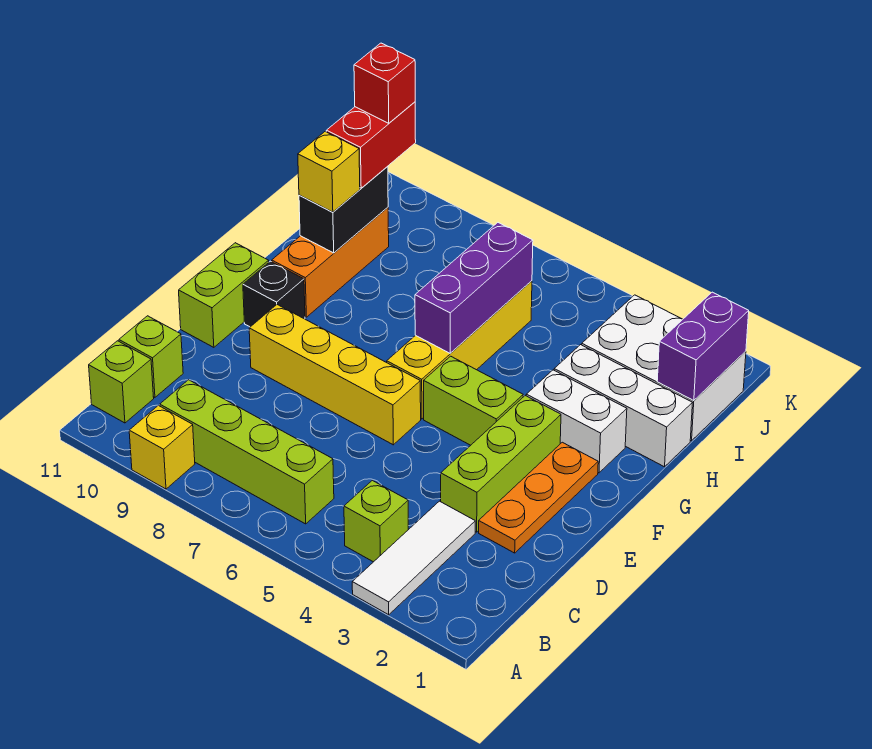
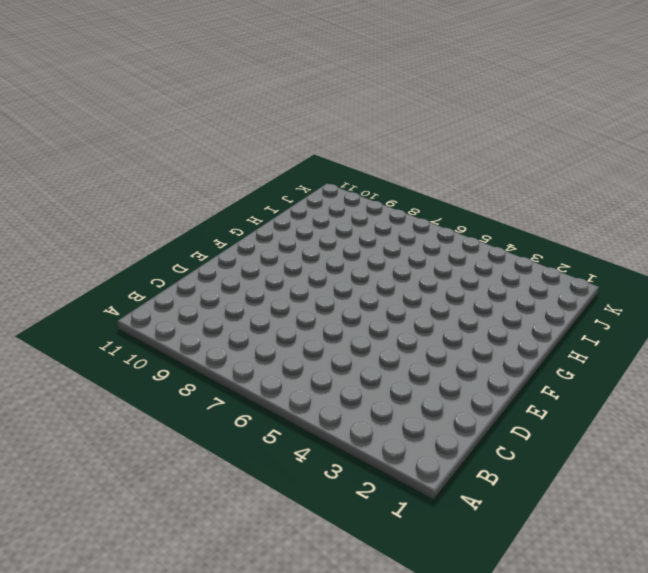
none -> white tile A3:C3 level 1
none -> yellow brick A9 level 1
none -> lime brick B4 level 1

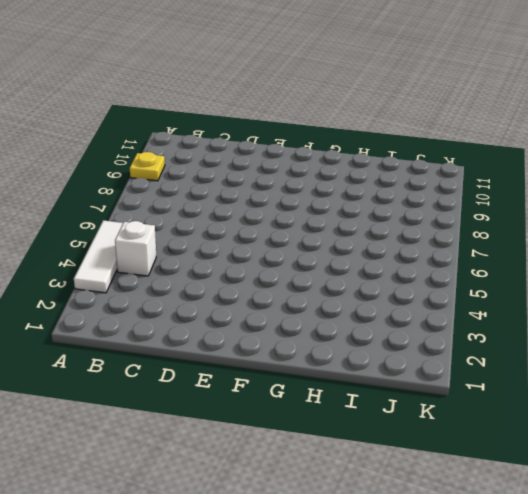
white tile A3:A5 level 1 -> white tile A3:C3 level 1
yellow plate A9 level 1 -> yellow brick A9 level 1
white brick B4 level 1 -> lime brick B4 level 1
none -> lime brick B6:B9 level 1
none -> lime brick B11 level 1
none -> lime brick C11 level 1

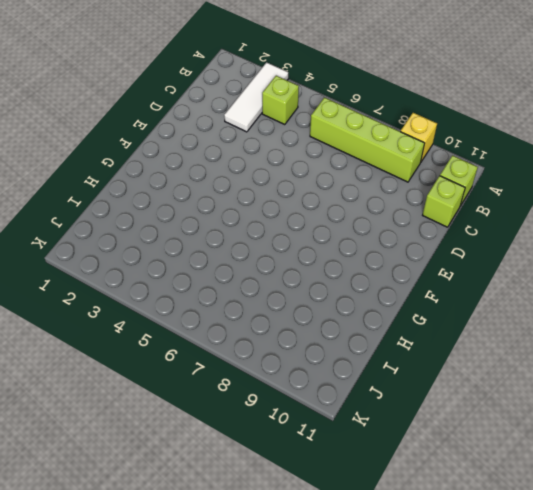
none -> orange plate D2:F2 level 1
none -> lime brick D3:F3 level 1
none -> yellow brick E6:E9 level 1

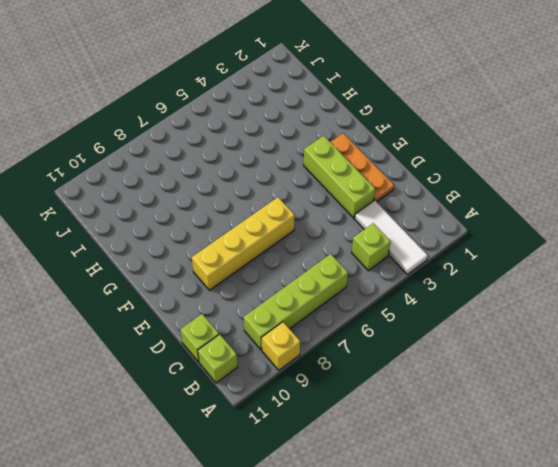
none -> lime brick E11:F11 level 1
none -> lime brick F4:F5 level 1
none -> yellow brick F6:I6 level 1

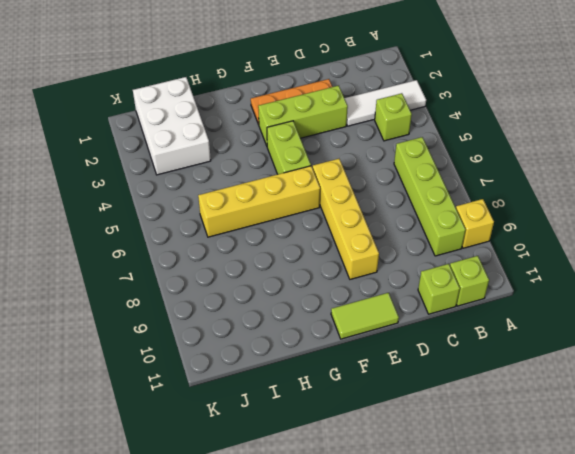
lime tile E11:F11 level 1 -> lime brick E11:F11 level 1
none -> black brick F10 level 1
none -> white brick G2:G3 level 1
none -> orange brick G10:I10 level 1

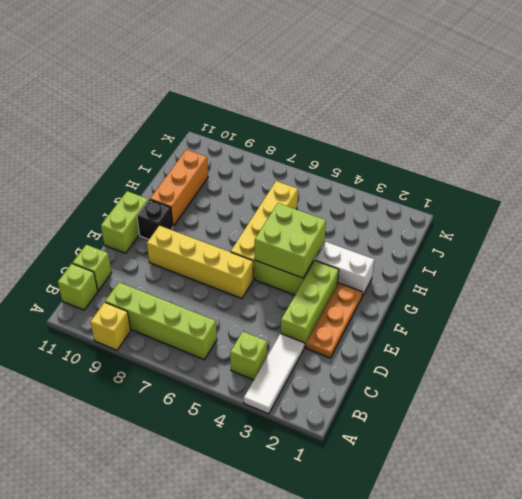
lime brick F4:G5 level 2 -> none
none -> white brick H1:H3 level 1
none -> white brick I1:J3 level 1
none -> purple brick G6:I6 level 2

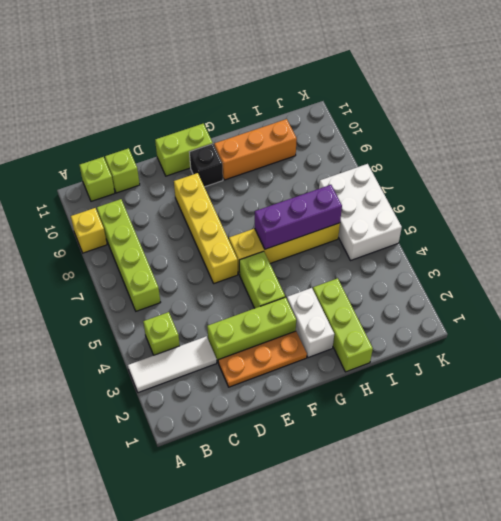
lime brick H1:H3 level 1 -> white brick H1:H3 level 1
white brick J5:K7 level 1 -> white brick I1:J3 level 1
none -> black brick H10:I10 level 2
none -> purple brick I1:J1 level 2
none -> yellow brick H10 level 3

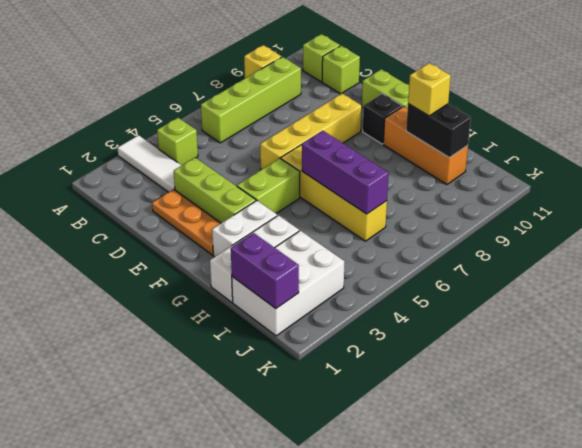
none -> red brick I10:J10 level 3
none -> red brick J10 level 4

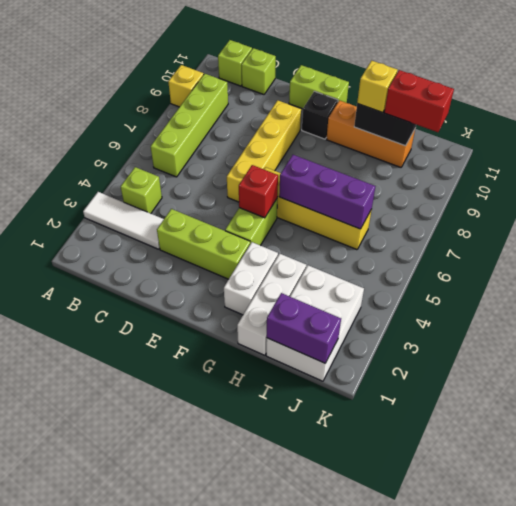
red brick F5 level 2 -> red brick J10 level 4
none -> orange plate D2:F2 level 1

